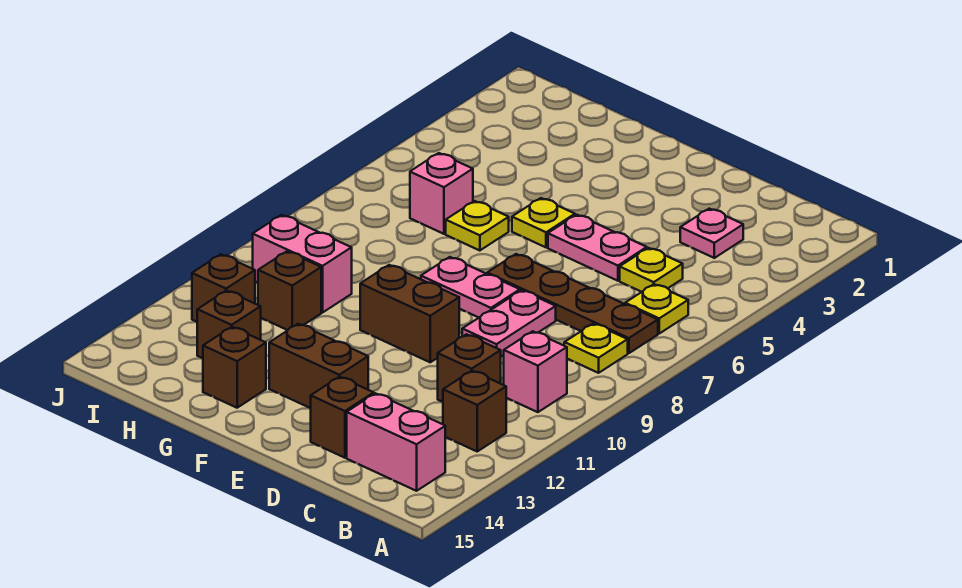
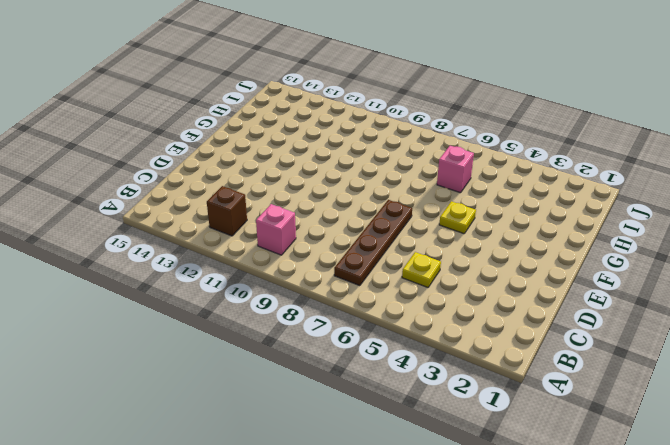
none -> yellow plate B6 level 1
none -> yellow plate B8 level 1
none -> pink brick B14:C14 level 1

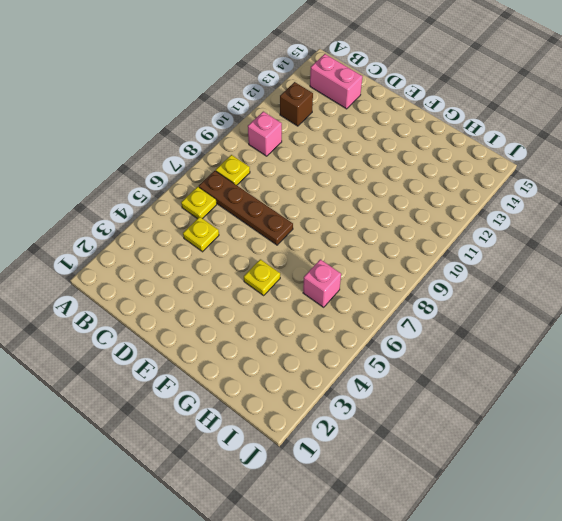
none -> pink plate C3 level 1
none -> brown brick C11 level 1
none -> pink plate D5:E5 level 1

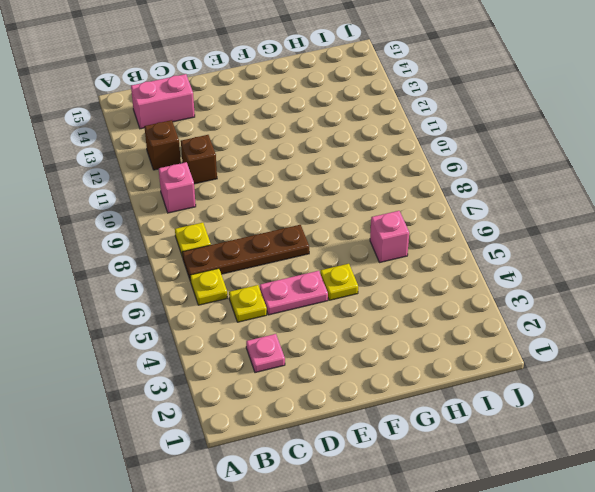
none -> pink plate D8:D9 level 1
none -> brown brick D14 level 1
none -> pink plate E8:F8 level 1

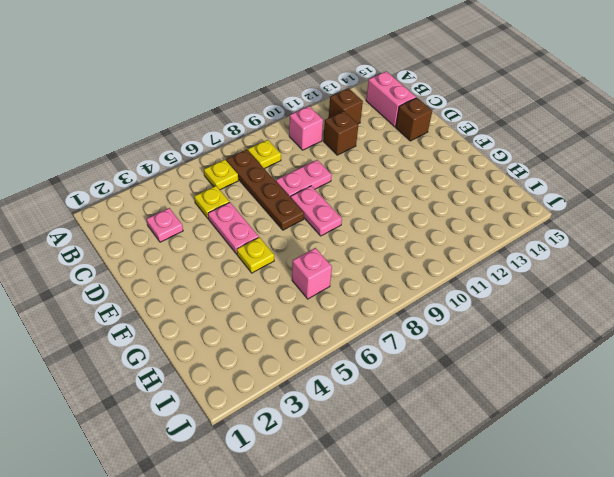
none -> brown brick E10:F10 level 1
none -> brown brick E13:F13 level 1
none -> yellow plate G6 level 1

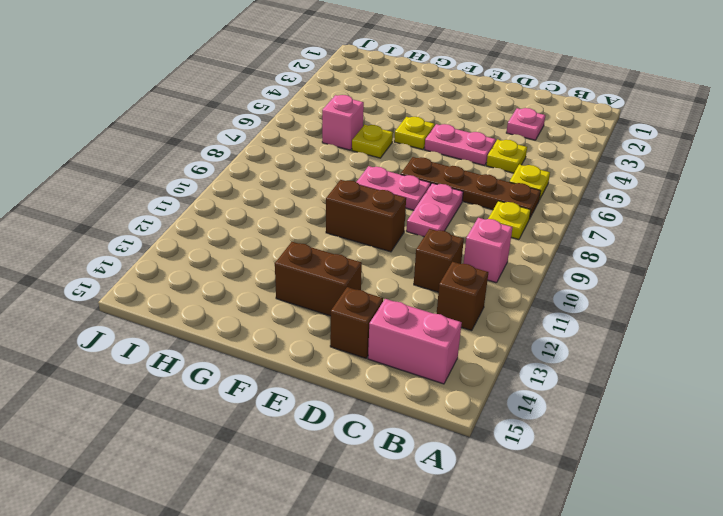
none -> brown brick G14 level 1
none -> pink brick H10:I10 level 1
none -> brown brick H11 level 1

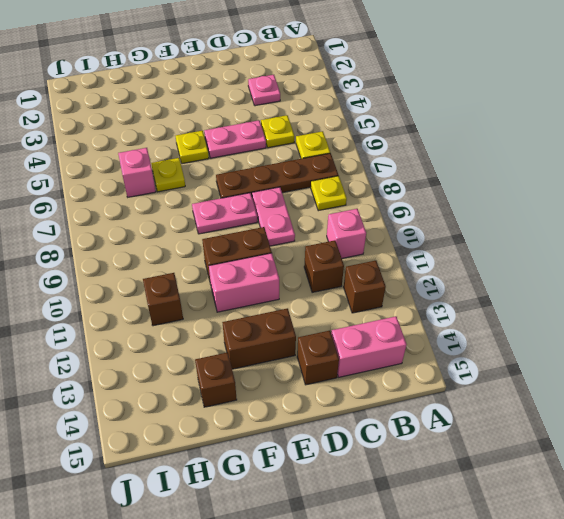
pink brick E11:F11 level 1 -> pink brick H10:I10 level 1
none -> brown brick H13 level 1
none -> brown brick I12 level 1

